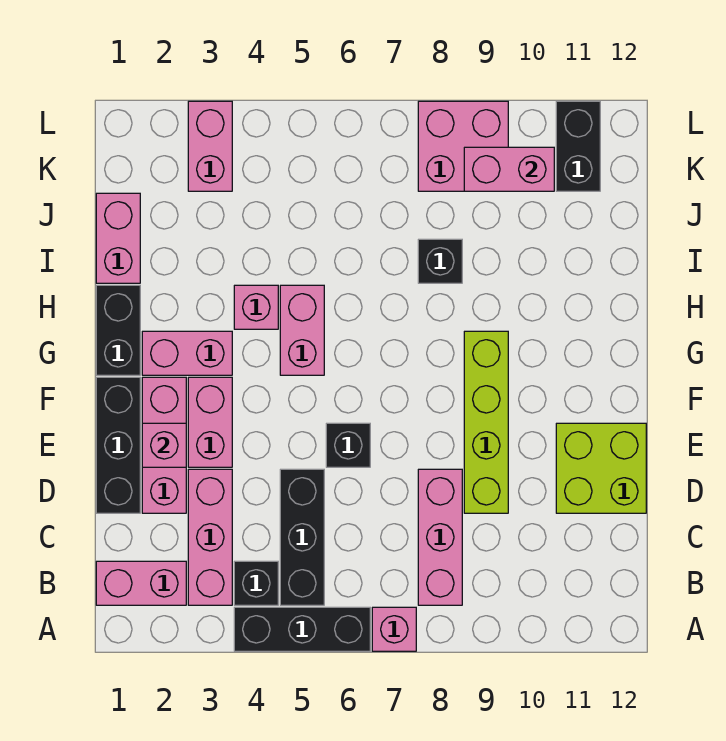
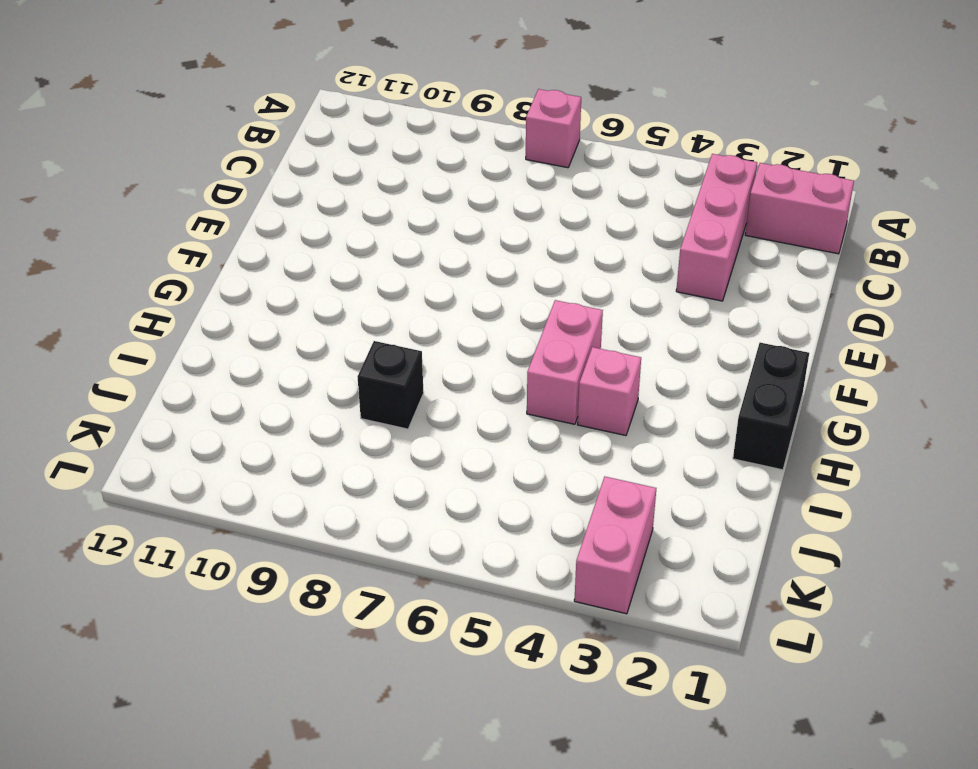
none -> black brick A4:A6 level 1
none -> black brick B4 level 1
none -> black brick B5:D5 level 1

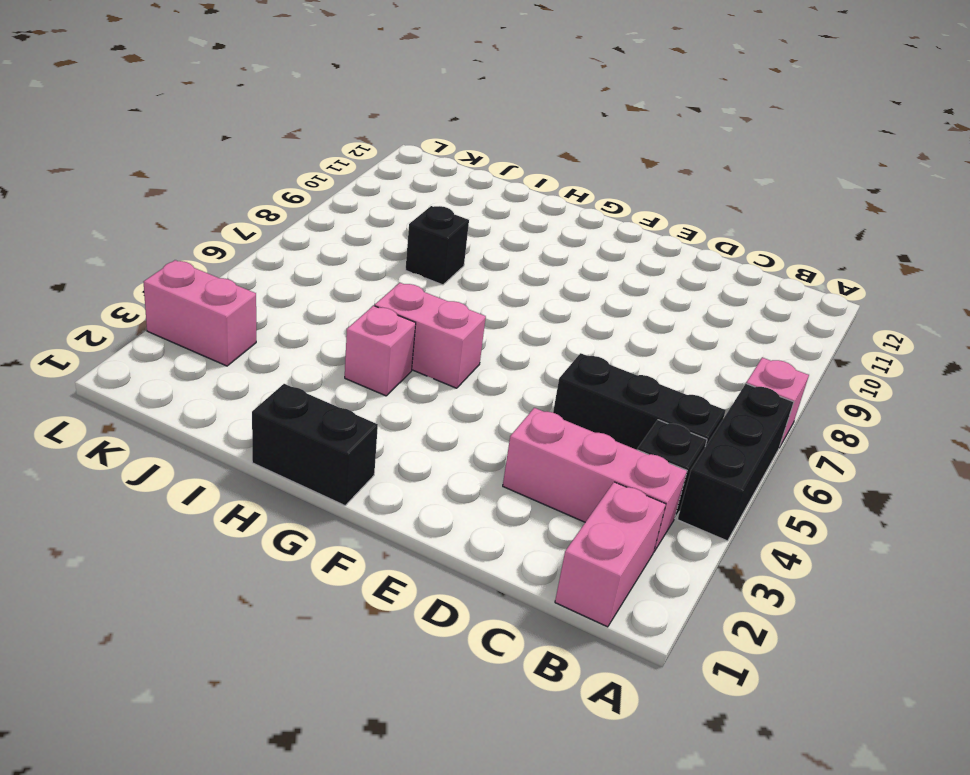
none -> pink brick B8:D8 level 1
none -> black brick D1:F1 level 1
none -> pink brick D2:F2 level 1

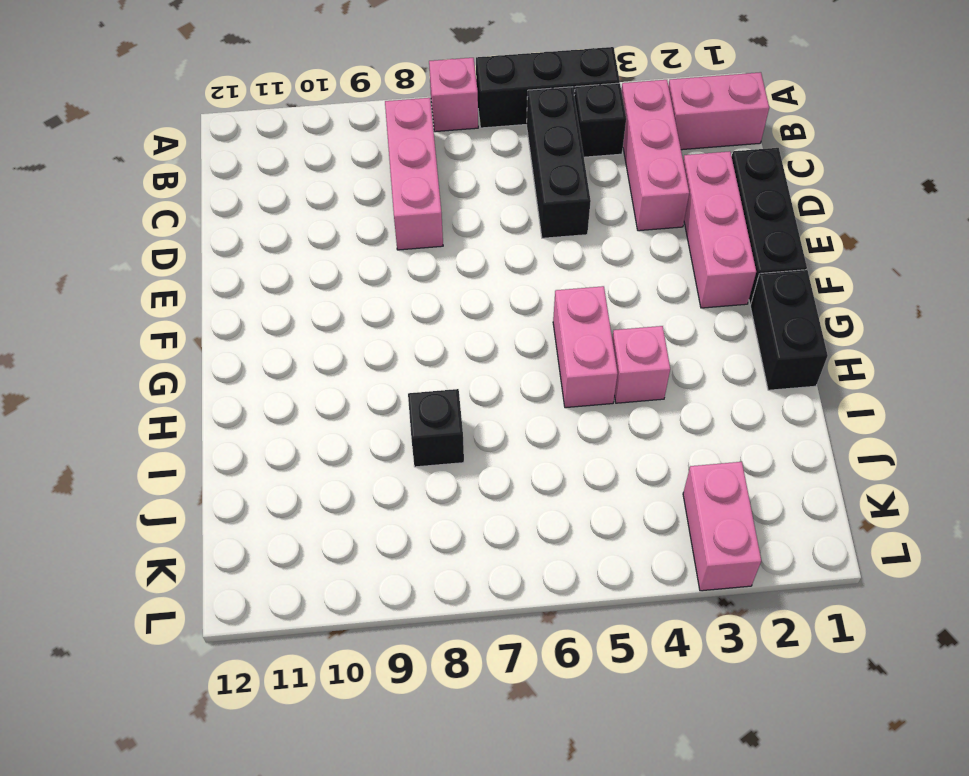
none -> lime brick D9:G9 level 1
none -> lime brick D11:E12 level 1
none -> pink brick E3:F3 level 1

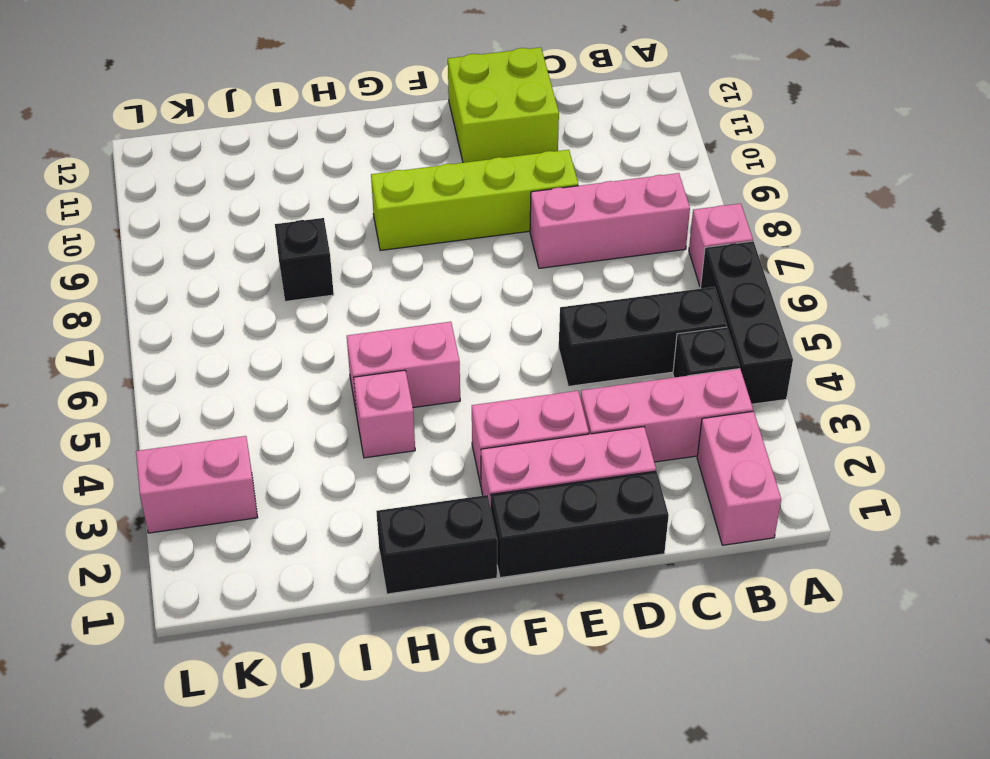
none -> black brick E6 level 1
none -> pink brick G2:G3 level 1
none -> pink brick I1:J1 level 1

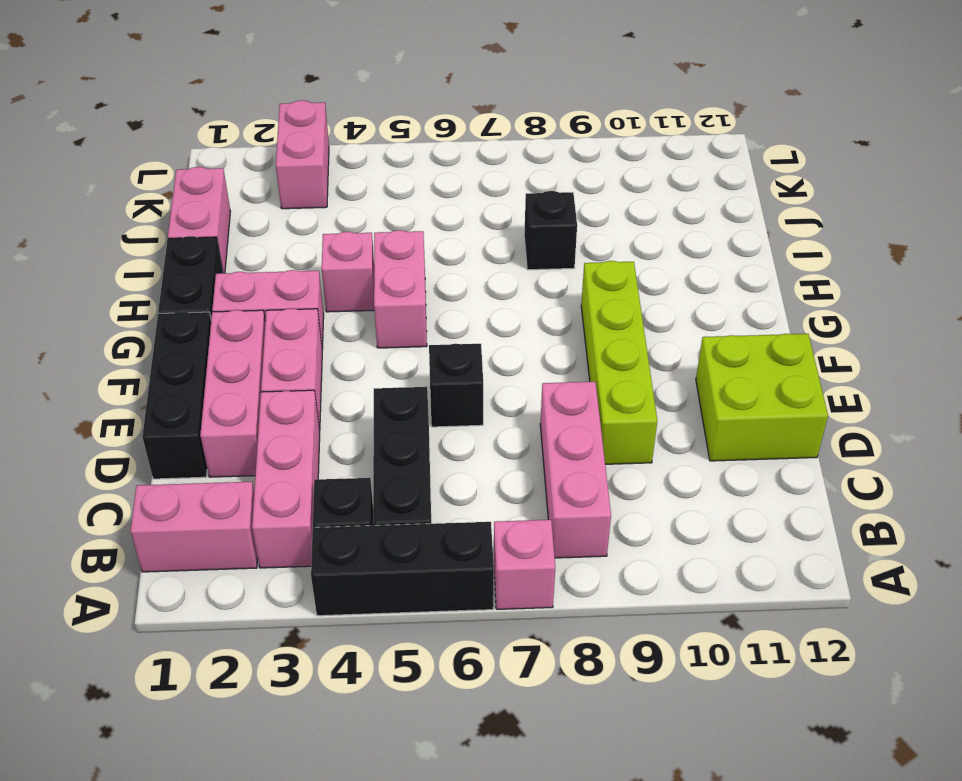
none -> pink brick K8:L9 level 1
none -> black brick K11:L11 level 1
none -> pink brick E2 level 2

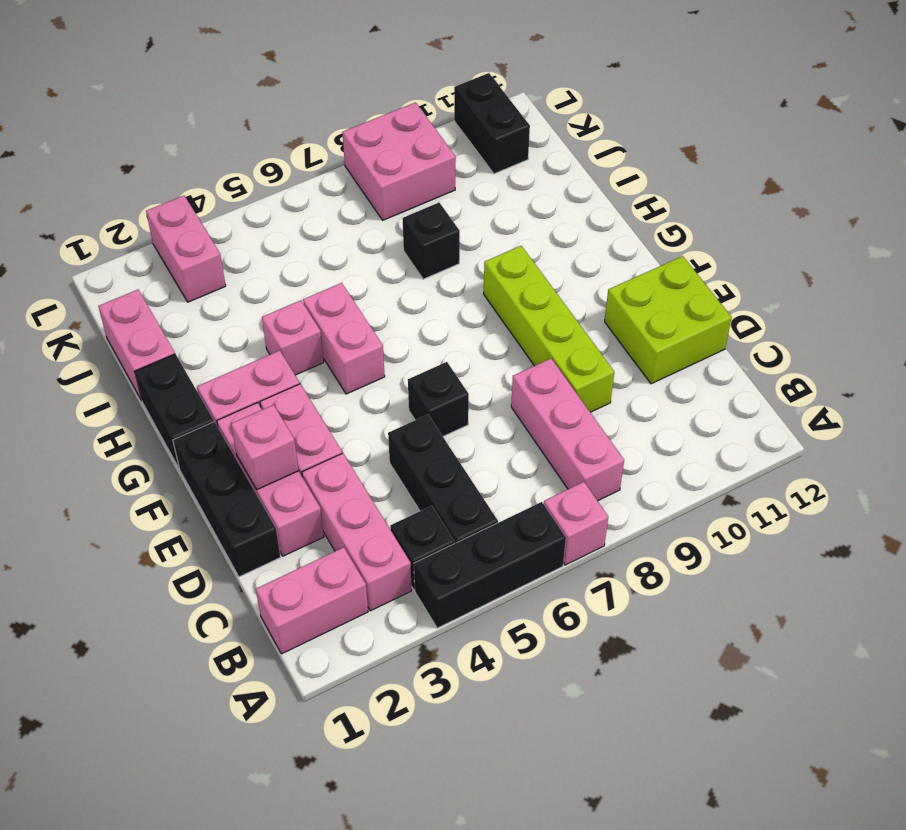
none -> pink brick K9:K10 level 2

